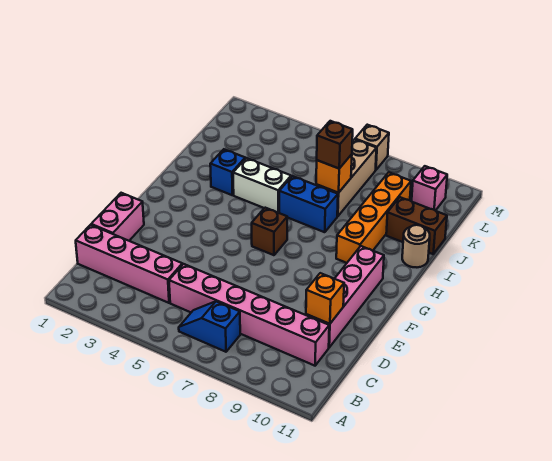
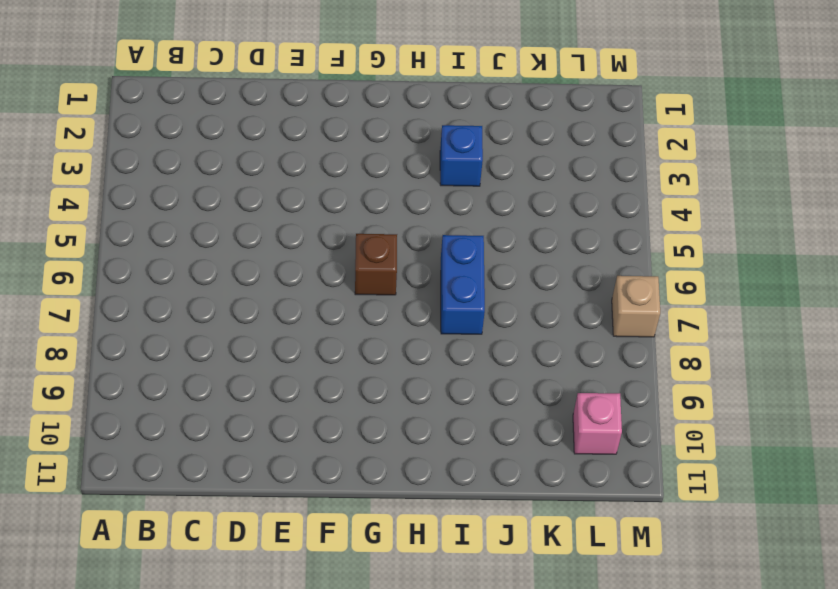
none -> blue slope B6:B7 level 1 top 7
none -> pink brick C1:C4 level 1
none -> pink brick C5:C10 level 1

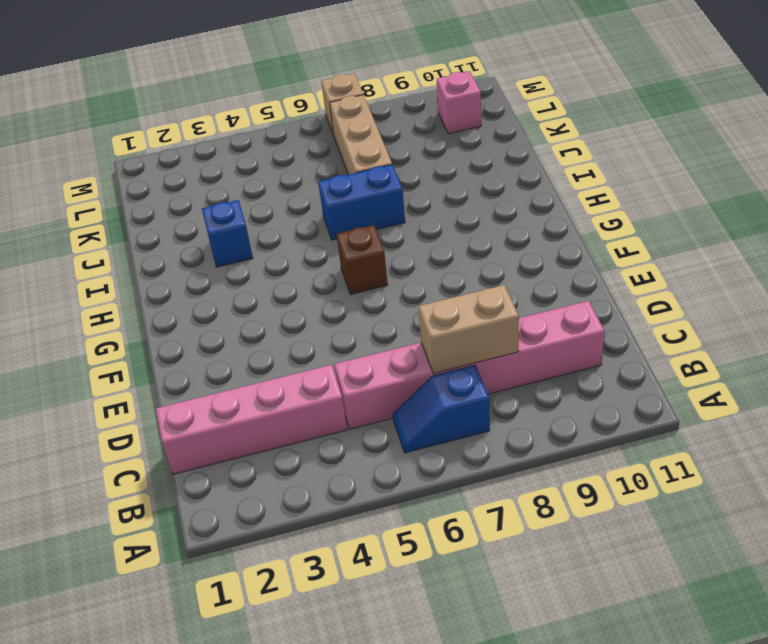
tan brick C7:C8 level 2 -> none
none -> pink brick D1:E1 level 1
none -> pink brick D10:G10 level 1
none -> orange brick H9:K9 level 1

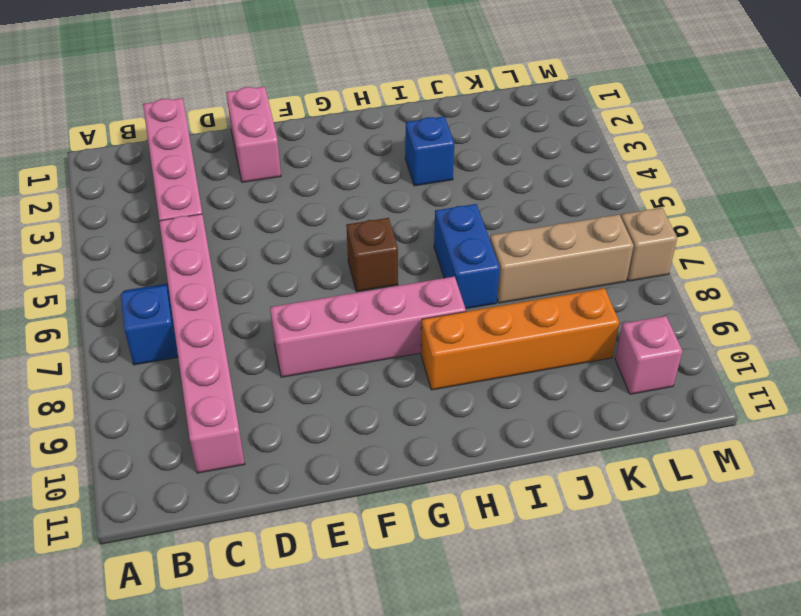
pink brick E1:E2 level 1 -> pink brick D1:E1 level 1
pink brick E8:H8 level 1 -> pink brick D10:G10 level 1
none -> white brick I4:I5 level 1
none -> tan round brick I11 level 1
none -> brown brick J10:J11 level 1

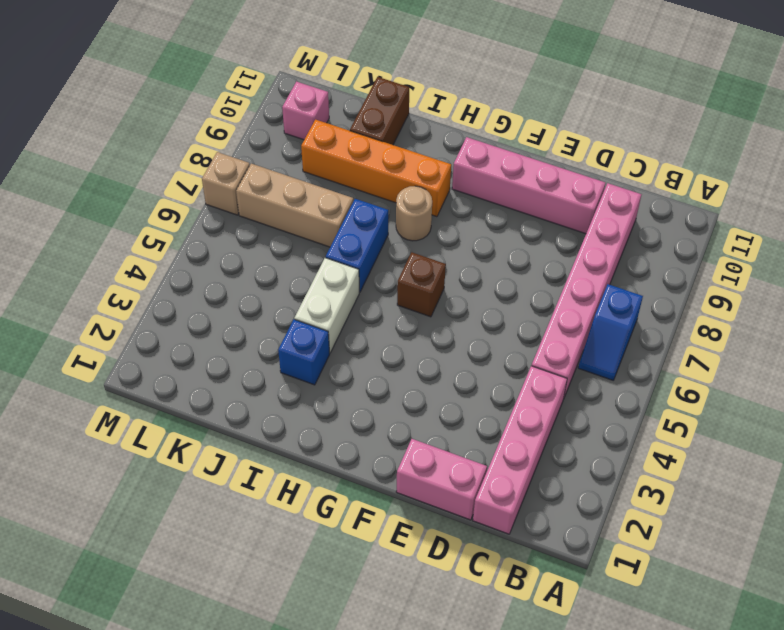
tan round brick H8 level 1 -> tan round brick I11 level 1
none -> orange brick D10 level 2
none -> orange brick J7 level 2
none -> brown brick J7 level 3

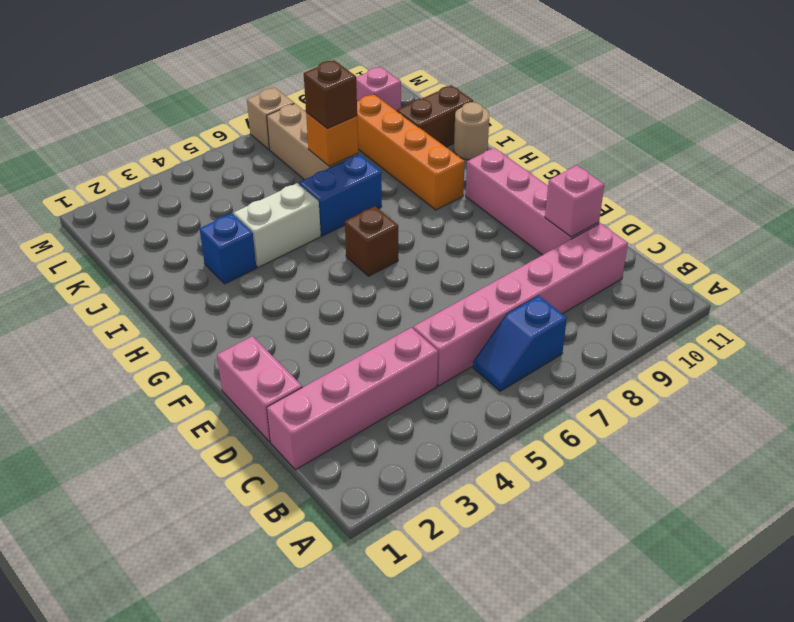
pink brick D10 level 2 -> orange brick D10 level 2

